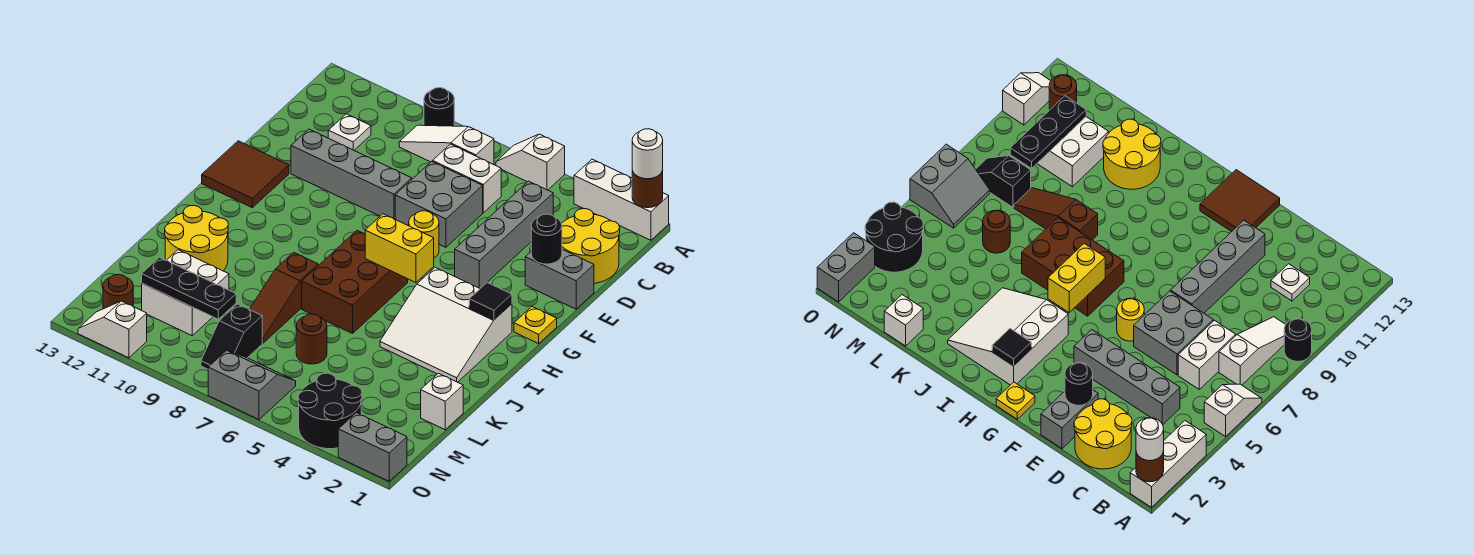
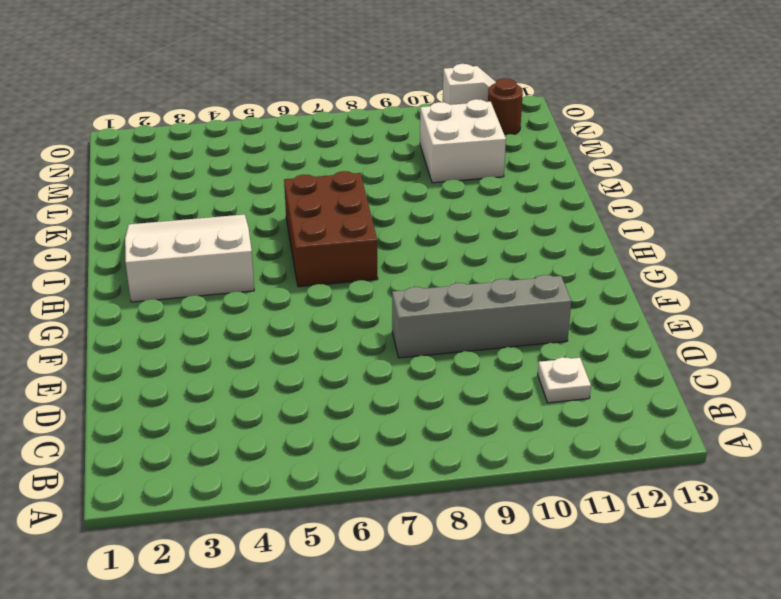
none -> white brick A1:A3 level 1
none -> white slope A5:A6 level 1 top 5
none -> black round brick A9 level 1
none -> white slope B7:B9 level 1 top 7

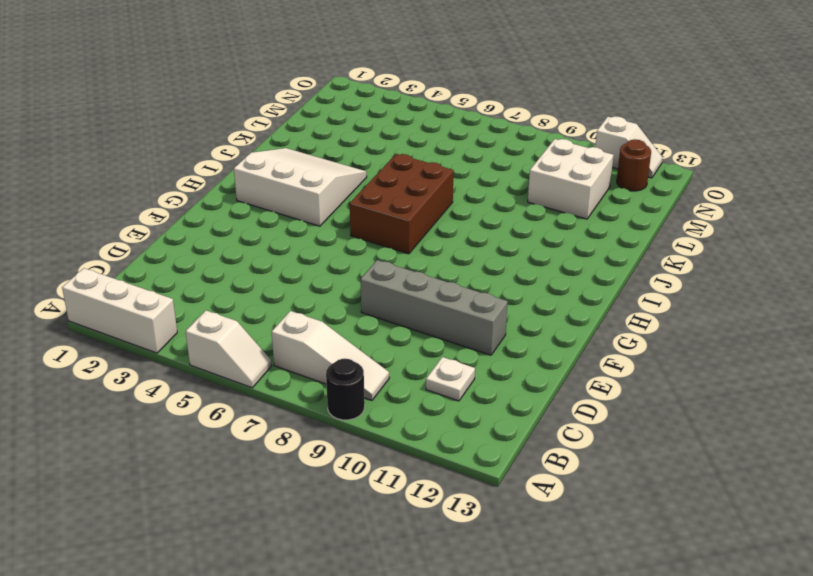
none -> yellow round brick C1:D2 level 1
none -> grey brick C4:F4 level 1
none -> white brick C6:C7 level 1
none -> grey brick D6:E7 level 1

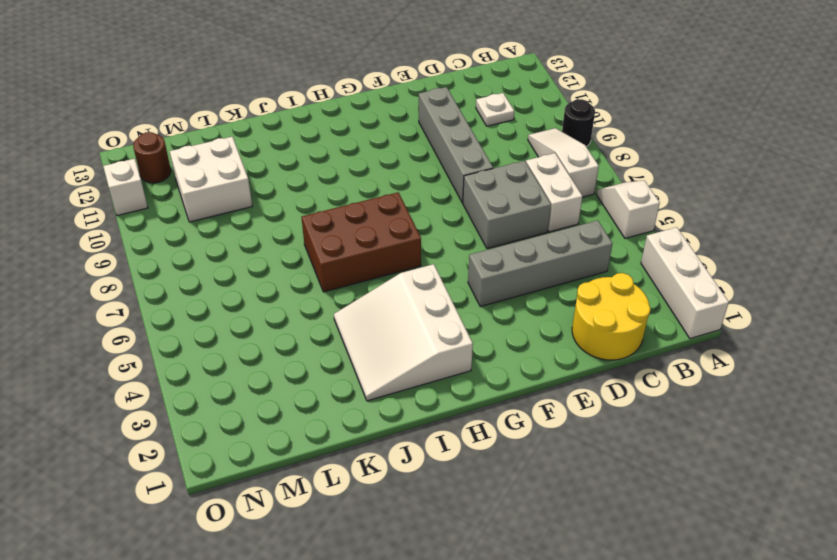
none -> grey brick E1:E2 level 1
none -> yellow round brick F6 level 1
none -> brown tile F12:G13 level 1
none -> yellow plate G1 level 1

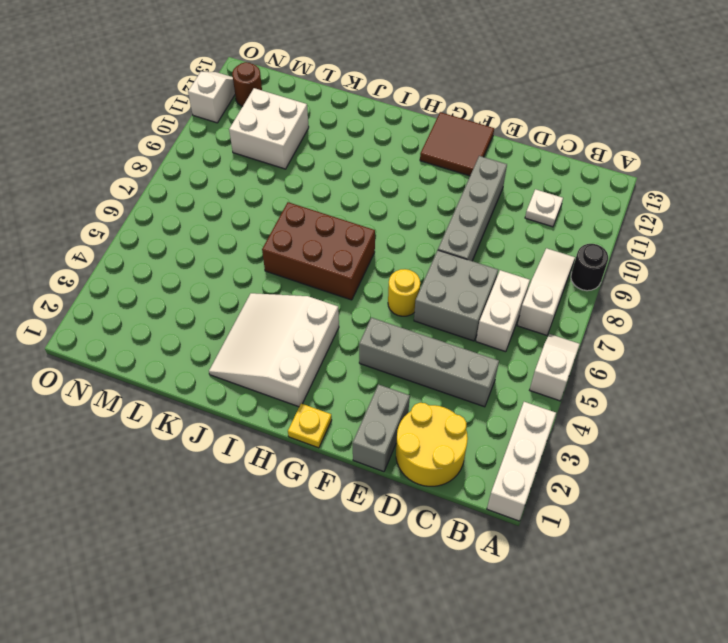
none -> brown slope J8:L8 level 1 top J
none -> yellow round brick J11:K12 level 1
none -> white brick L1 level 1
none -> brown round brick L6 level 1

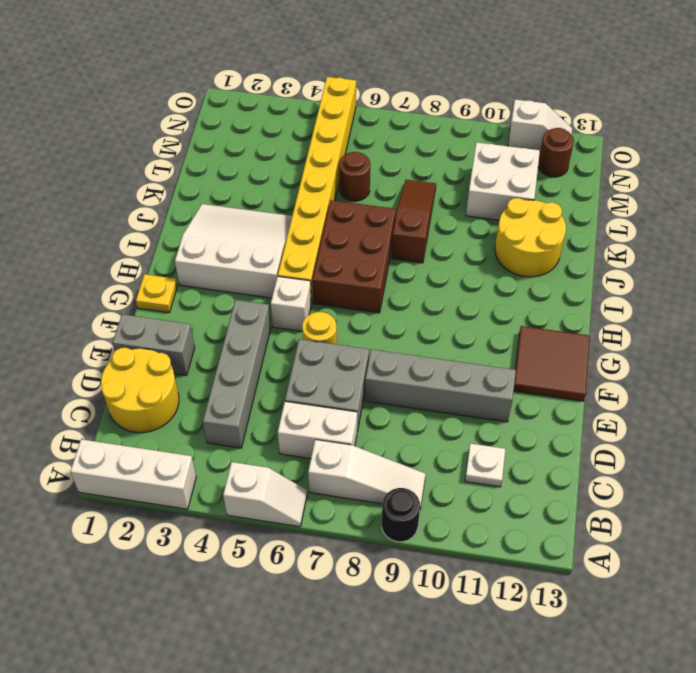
white brick G5 level 1 -> white brick L1 level 1
yellow brick H5:O5 level 1 -> none
none -> black slope M8:N8 level 1 top M
none -> black round brick N3:O4 level 1
none -> grey slope N6:O7 level 1 top O
none -> grey brick O1:O2 level 1

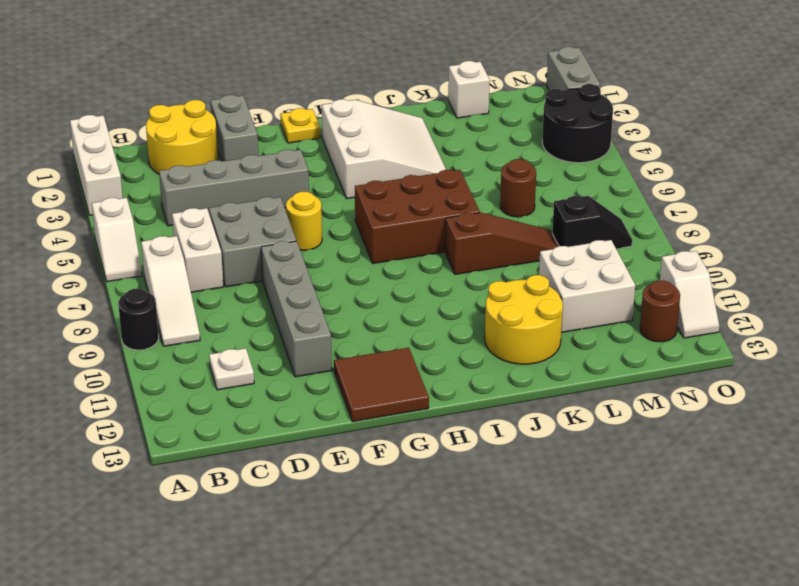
none -> grey slope N6:O7 level 1 top O
none -> brown round brick A1 level 2
none -> black round brick E2 level 2
none -> black tile H2 level 2

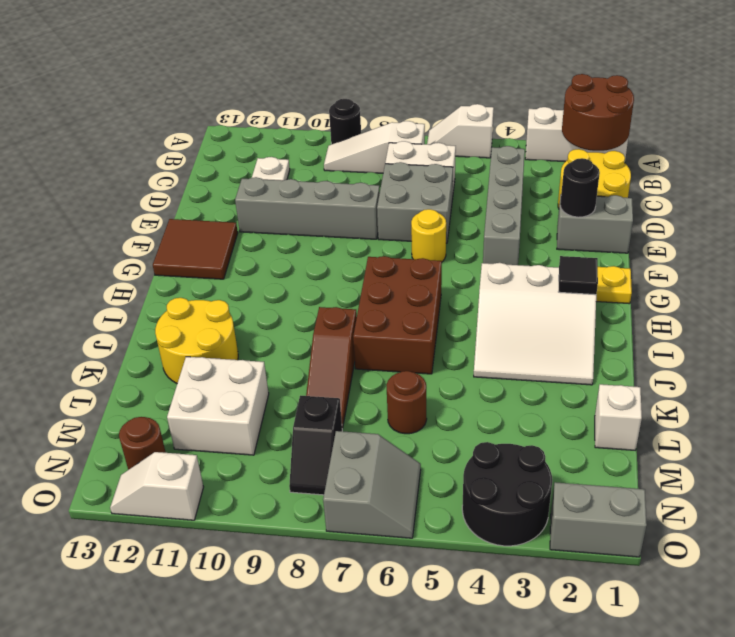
brown round brick A1:B2 level 2 -> brown round brick A1 level 2
grey slope N6:O7 level 1 top 7 -> grey slope N6:O7 level 1 top O
none -> yellow brick H5:H6 level 2
none -> black plate M9:M11 level 2
none -> white round brick A1 level 3

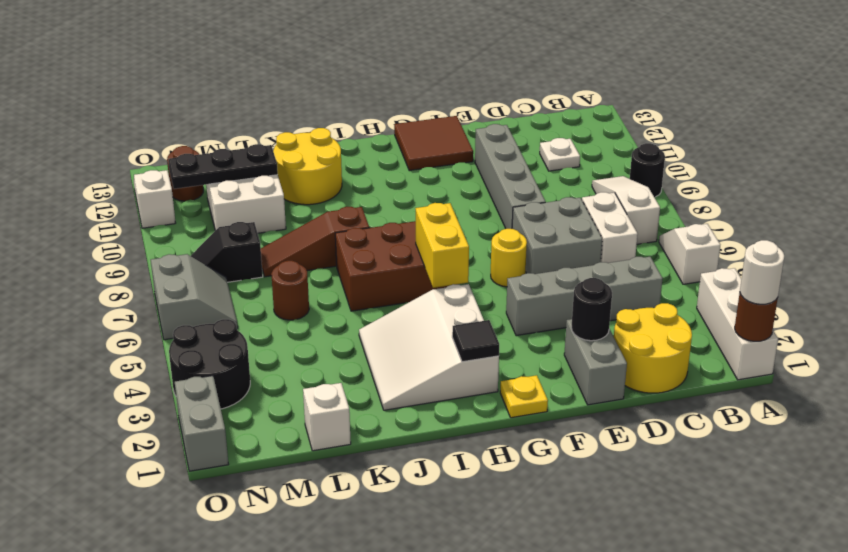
black plate L11:N11 level 2 -> black plate M9:M11 level 2

